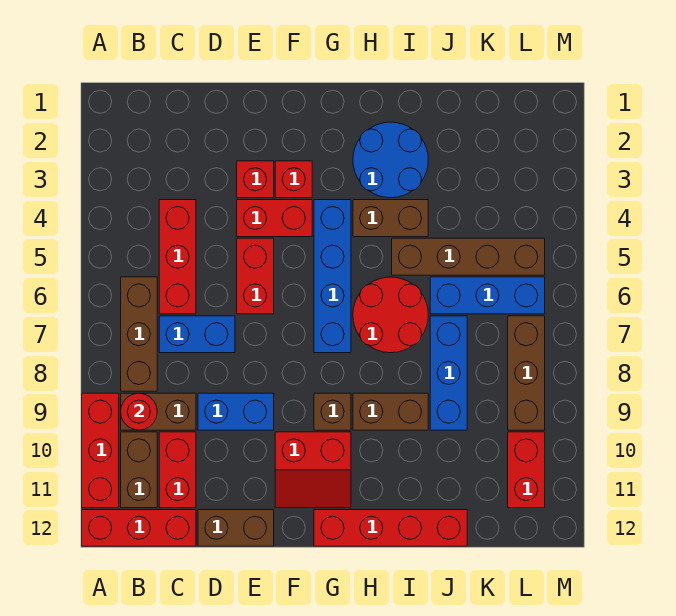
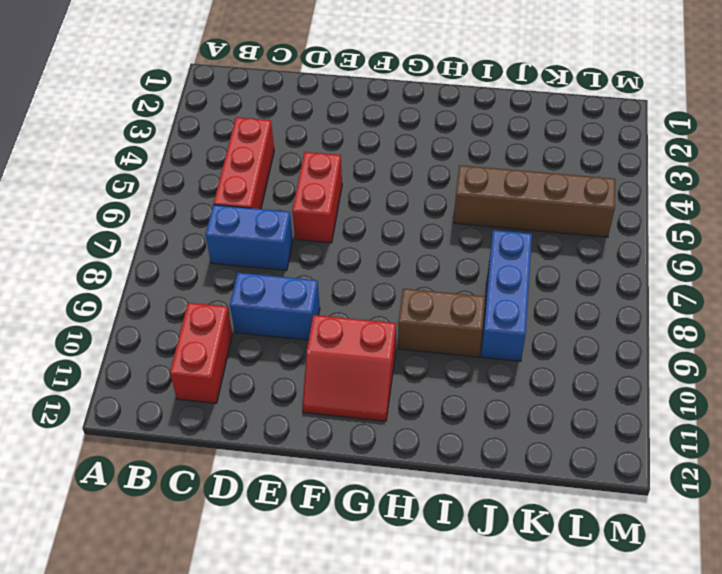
none -> red brick A9:A11 level 1
none -> red brick A12:C12 level 1
none -> brown brick B6:B8 level 1

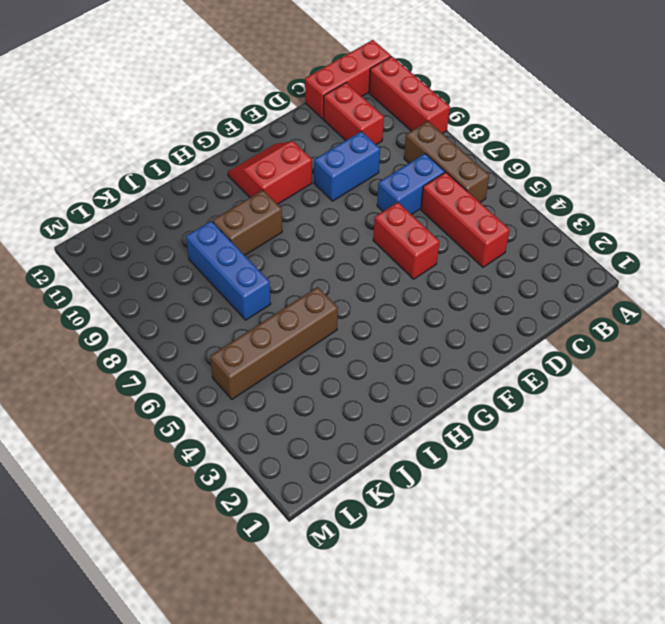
none -> brown brick B9:C9 level 1
none -> brown brick B10:B11 level 1
none -> brown brick D12:E12 level 1

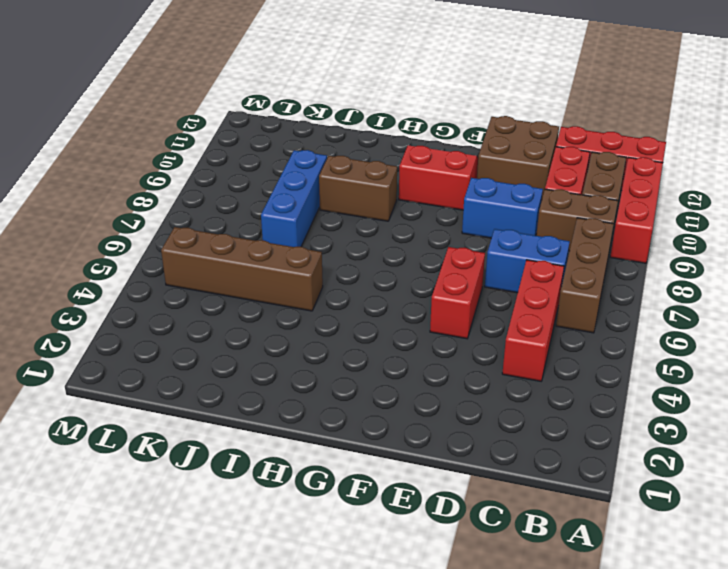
brown brick D11:E12 level 1 -> brown brick D12:E12 level 1
none -> red brick E3 level 1
none -> red brick E4:F4 level 1
none -> red brick F3 level 1

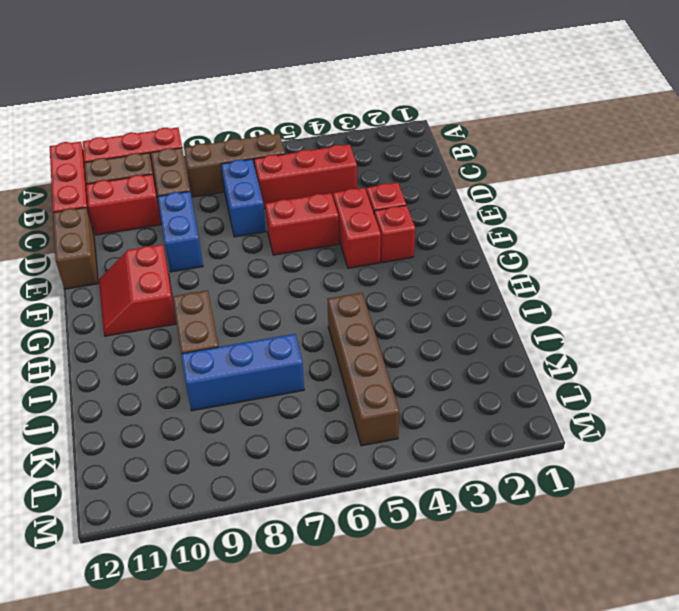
none -> blue brick G4:G7 level 1
none -> brown brick G9 level 1
none -> red brick G12:J12 level 1

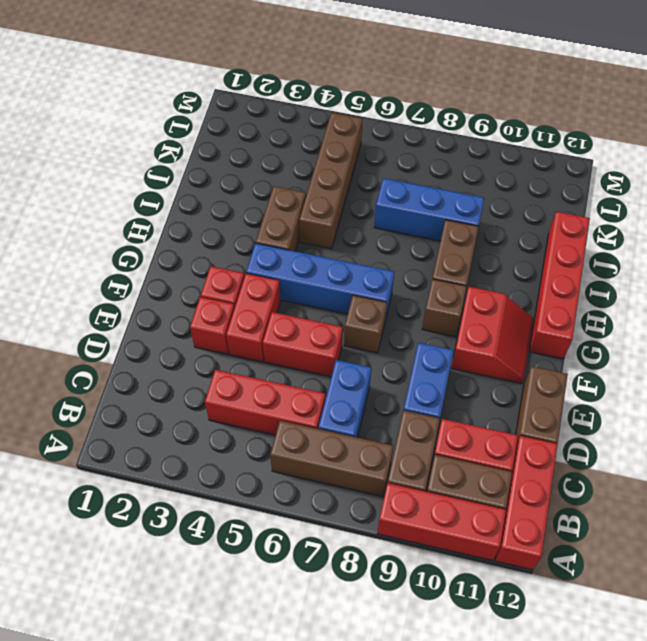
brown brick F7 level 1 -> none
none -> blue round brick H2:I3 level 1
none -> red round brick H6:I7 level 1
none -> blue brick J6:L6 level 1

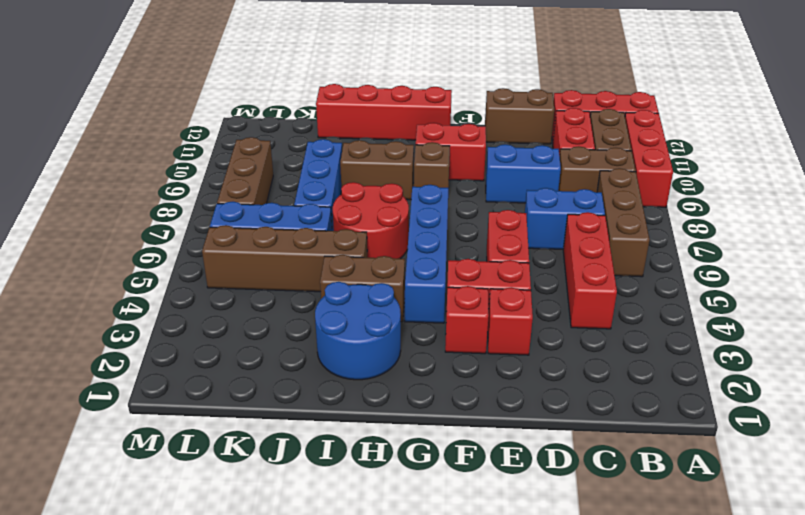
none -> red brick L10:L11 level 1
none -> red round brick B9 level 2

